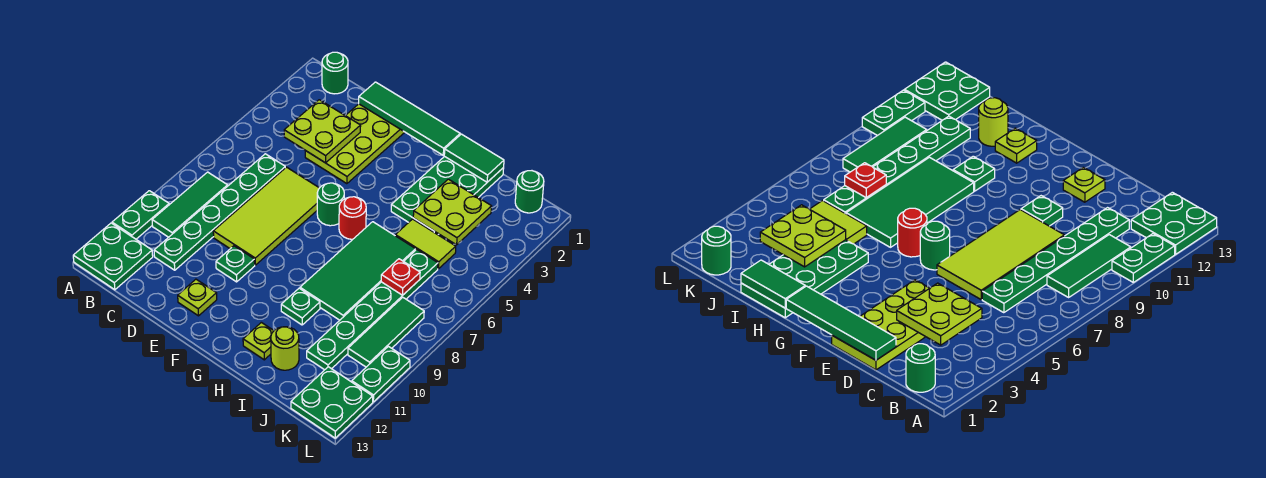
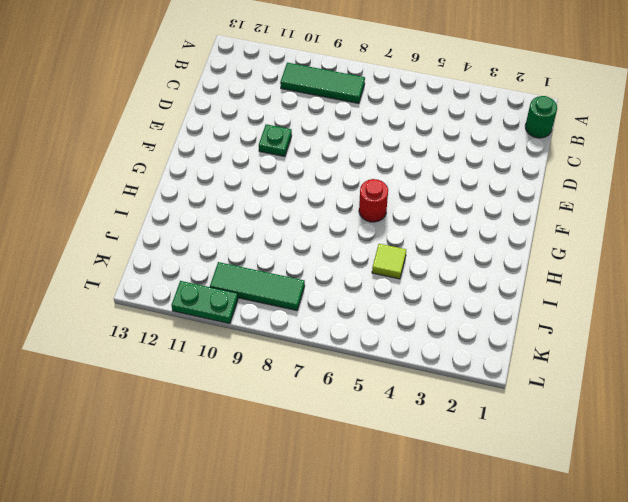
lime tile I5 level 1 -> lime tile I5:J5 level 1
none -> green plate A10:A11 level 1
none -> green plate A12:B13 level 1
none -> green plate C6:C11 level 1

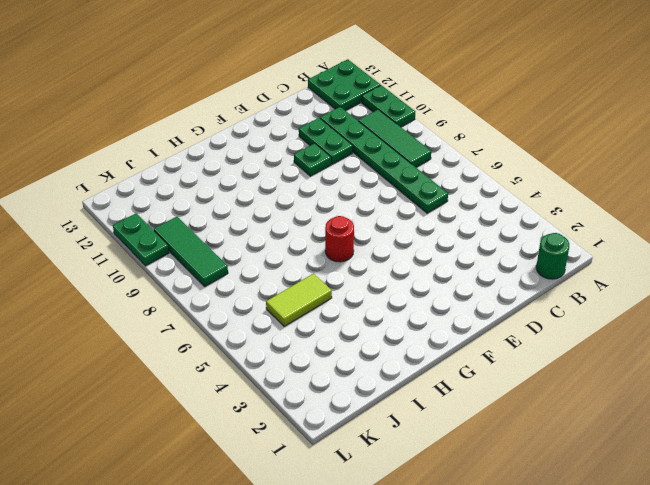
green plate D10:D11 level 1 -> none
none -> lime plate D1:E4 level 1
none -> lime tile D6:E9 level 1
none -> lime plate E12 level 1

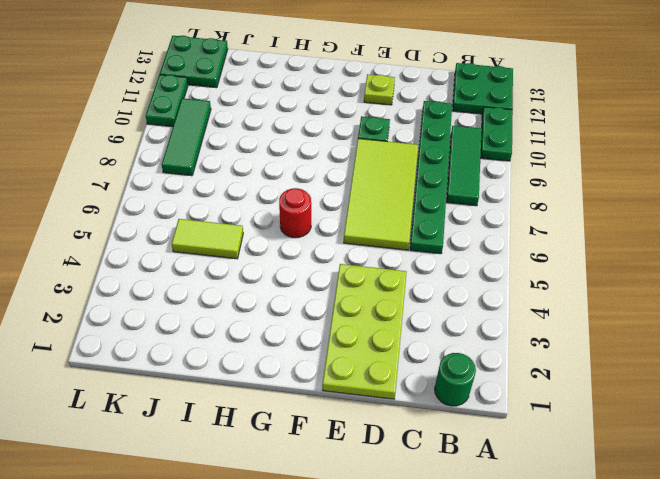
none -> green round brick F6 level 1
none -> green plate H1:I4 level 1
none -> green tile H6:I9 level 1

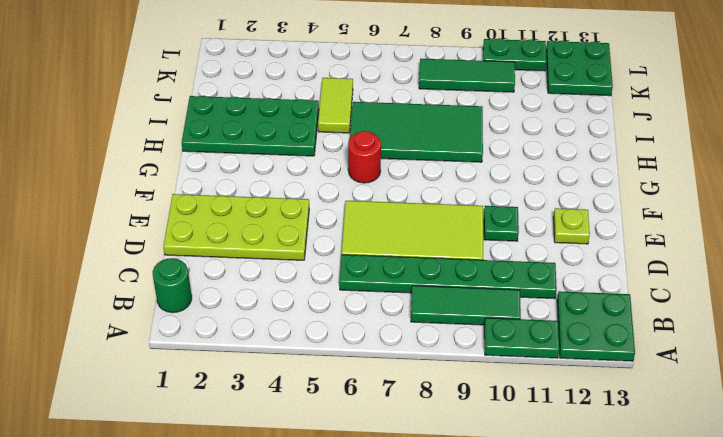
none -> green round brick F6 level 1
none -> green plate H10 level 1
none -> lime plate H12 level 1

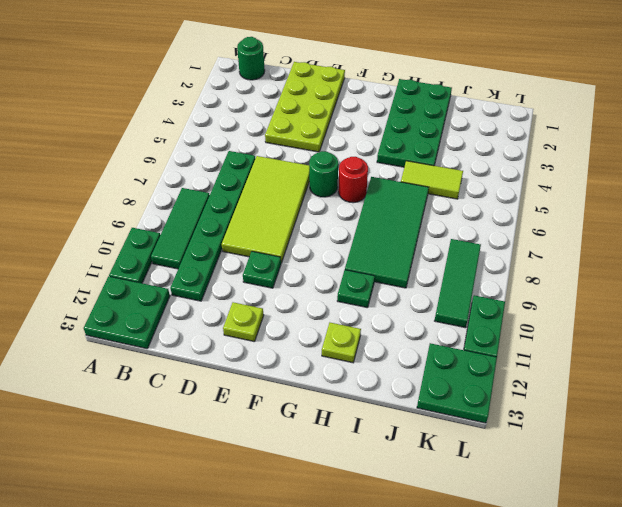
none -> lime round brick I12 level 1
none -> green plate J6:J11 level 1
none -> green round brick K1 level 1

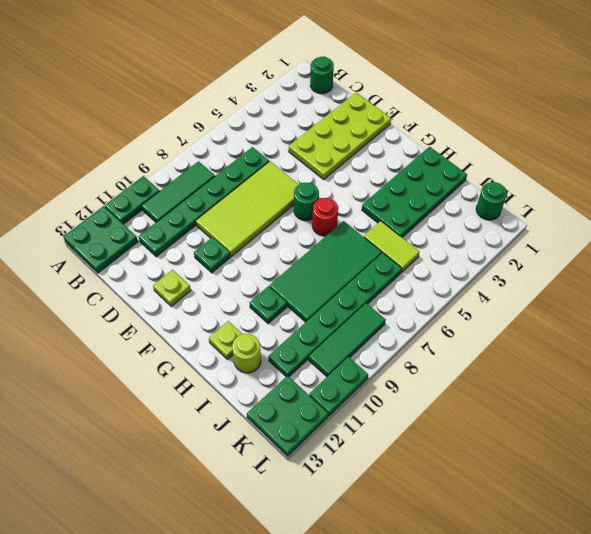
none -> lime plate C3:D4 level 2
none -> green tile D1:G1 level 2
none -> green tile H1:I1 level 2

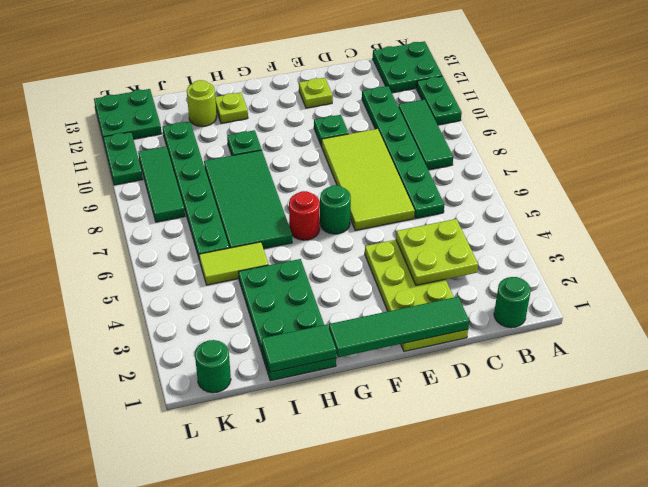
none -> lime plate I3:J4 level 2
none -> red plate J7 level 2

